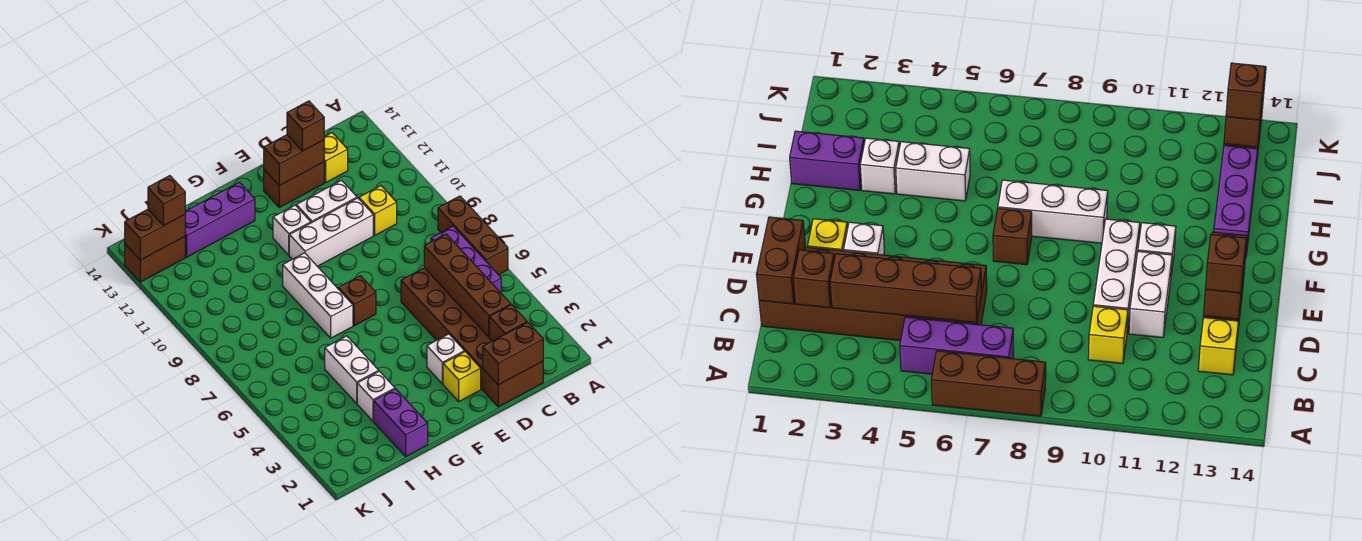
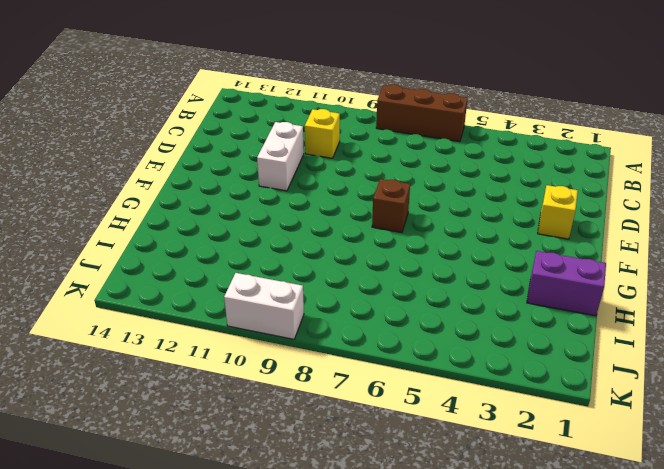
white brick K9:K10 level 1 -> white brick H4:H5 level 1
none -> purple brick B5:B7 level 1
none -> brown brick C1:D6 level 1
none -> yellow brick C13 level 1

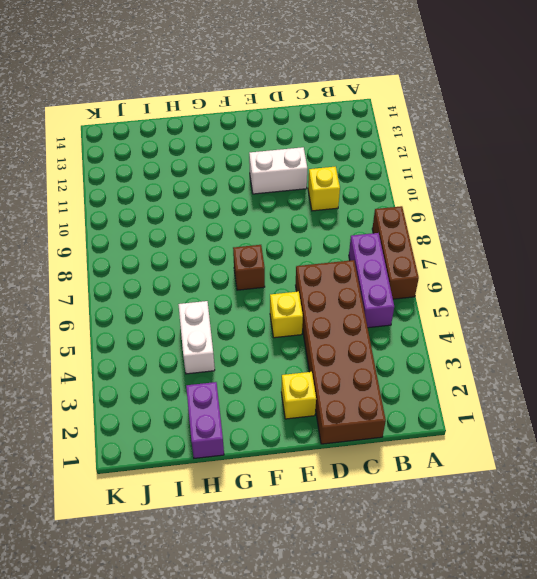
yellow brick E5 level 1 -> yellow brick C13 level 1
none -> white brick D10:F10 level 1
none -> brown brick D13:E13 level 1
none -> white brick E3 level 1

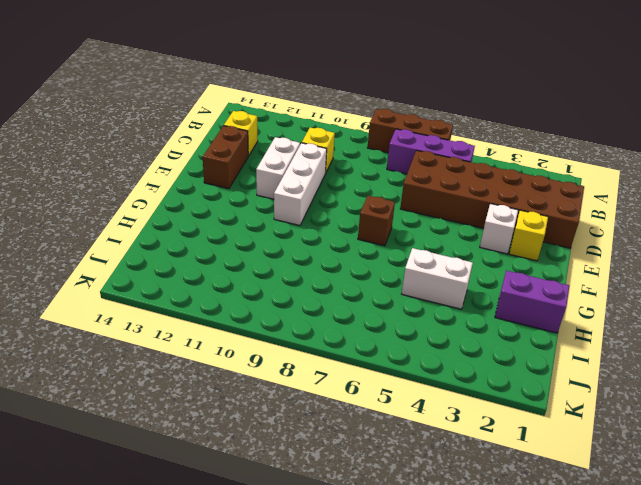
none -> white brick F11 level 1
none -> white brick G7:G9 level 1
none -> purple brick G13:I13 level 1

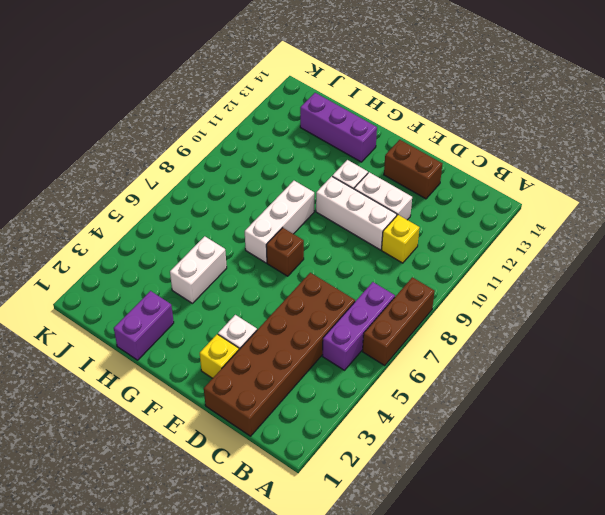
none -> yellow brick C13 level 1
none -> white brick H3 level 1
none -> brown brick J13:K13 level 1

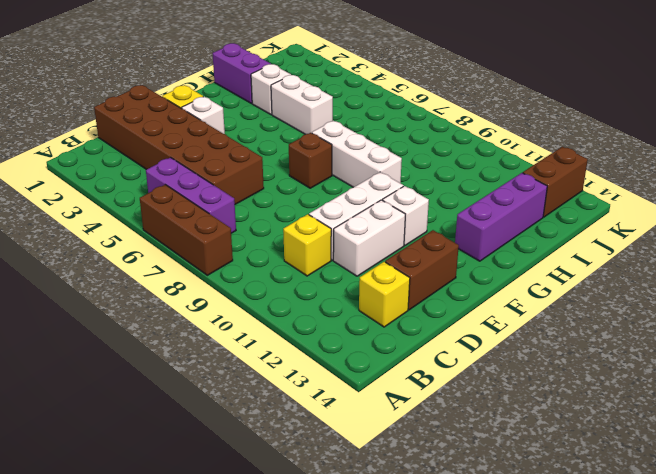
none -> brown brick C1:D1 level 2
none -> brown brick C2 level 2
none -> brown brick C3:C6 level 2

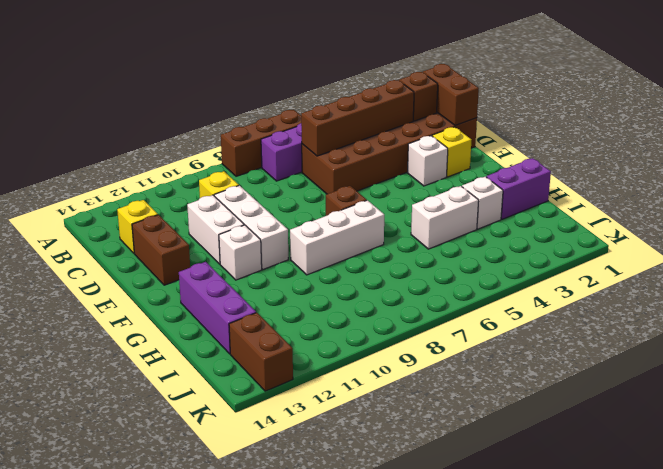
none -> brown brick D13:E13 level 2
none -> brown brick J13:K13 level 2
none -> brown brick D13 level 3

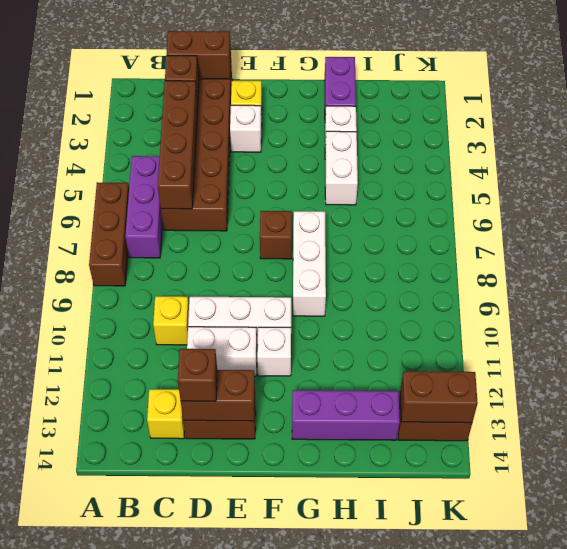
none -> brown brick J13 level 3

